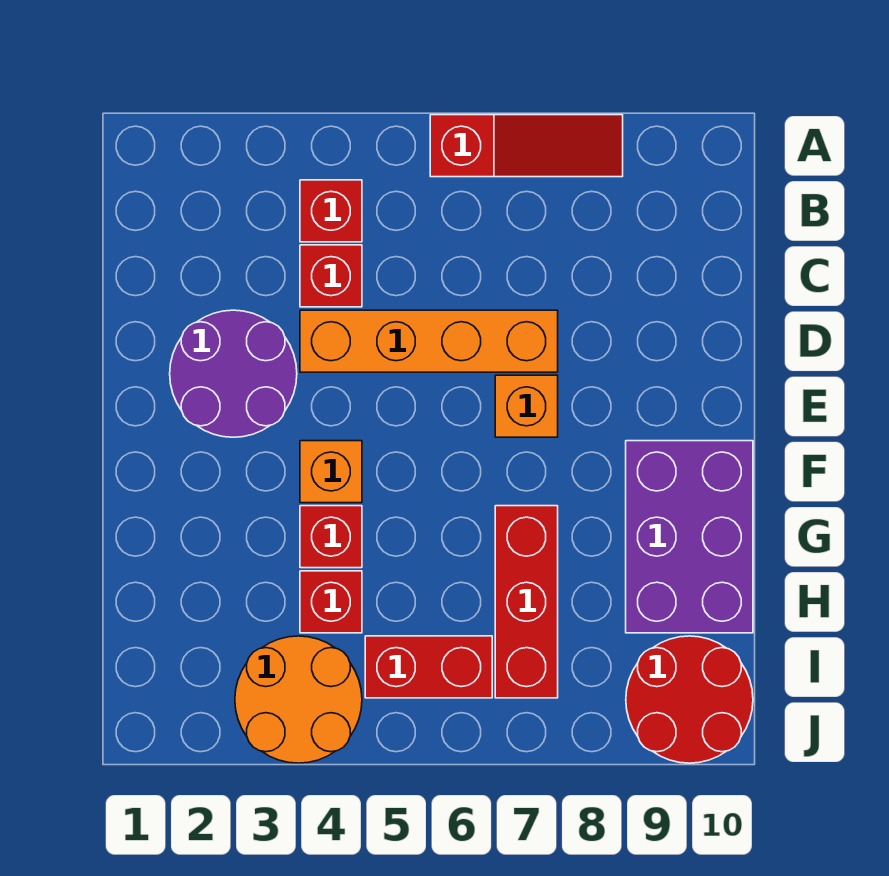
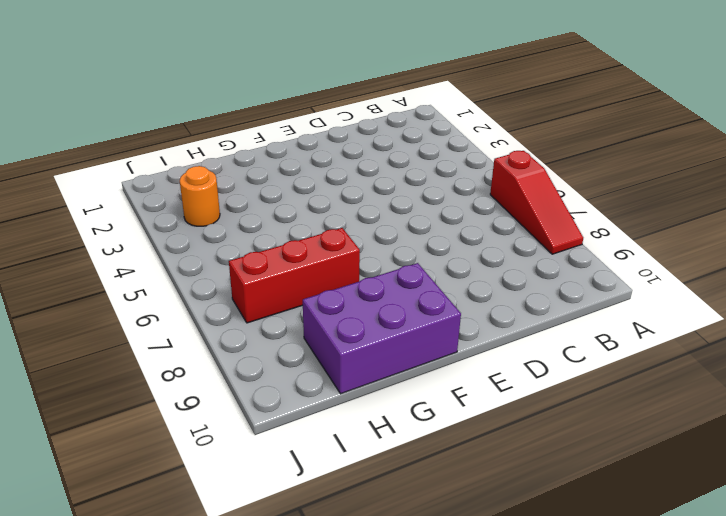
orange round brick I3 level 1 -> orange round brick I3:J4 level 1
none -> red brick B4 level 1
none -> red brick C4 level 1
none -> purple round brick D2:E3 level 1

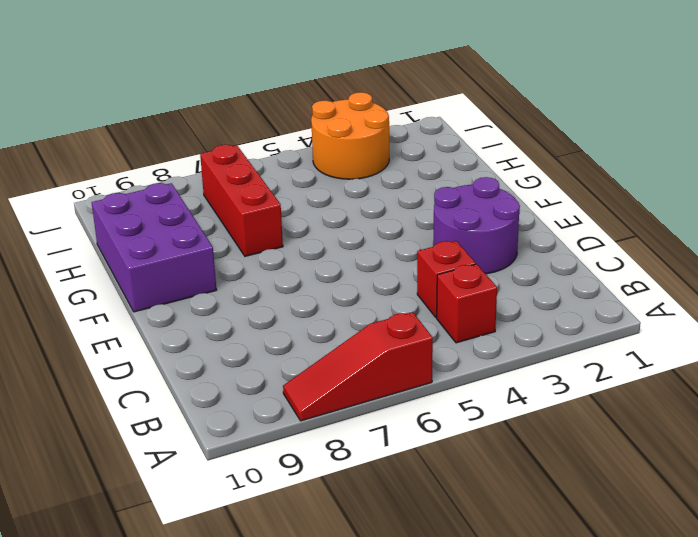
none -> orange brick D4:D7 level 1
none -> orange brick E7 level 1
none -> orange brick F4 level 1

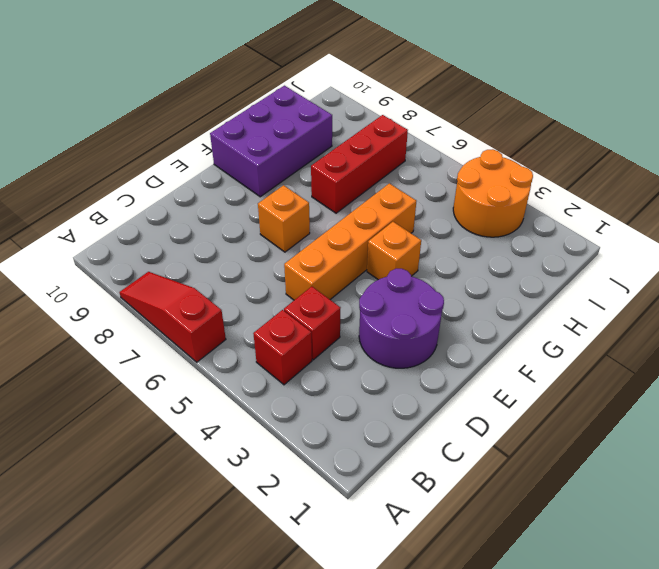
orange brick D5:G5 level 1 -> orange brick D4:D7 level 1
none -> red brick G4 level 1
none -> red brick H4 level 1
none -> red brick I5:I6 level 1

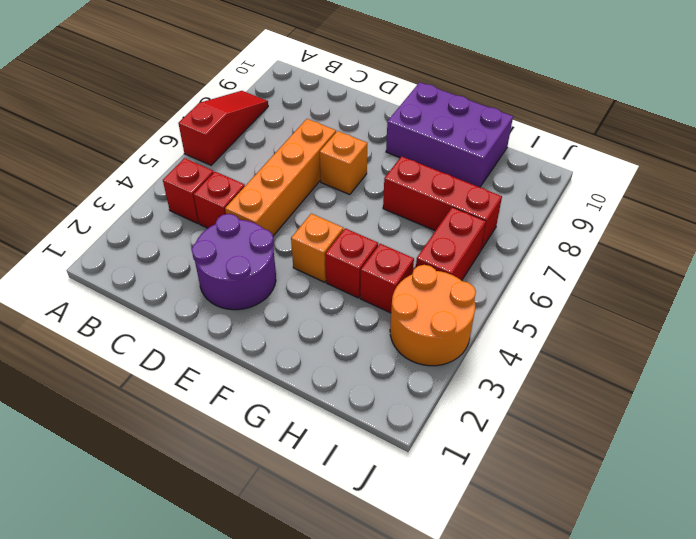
none -> red round brick I9:J10 level 1

